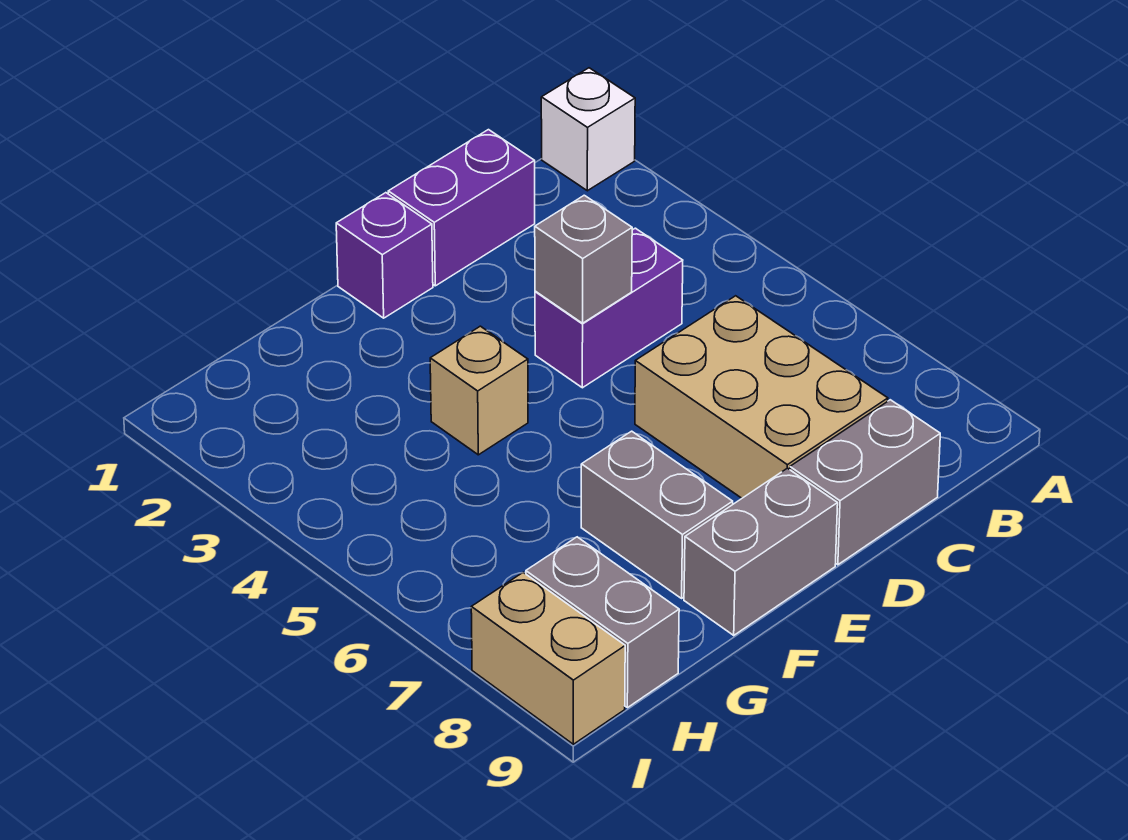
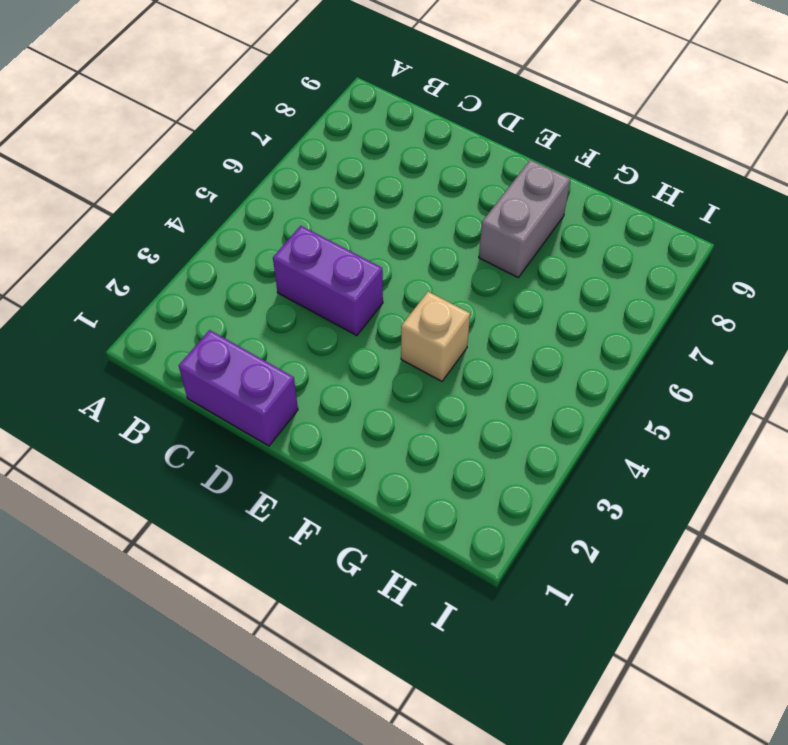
none -> white brick A1 level 1
none -> tan brick C6:D8 level 1
none -> grey brick C9:D9 level 1

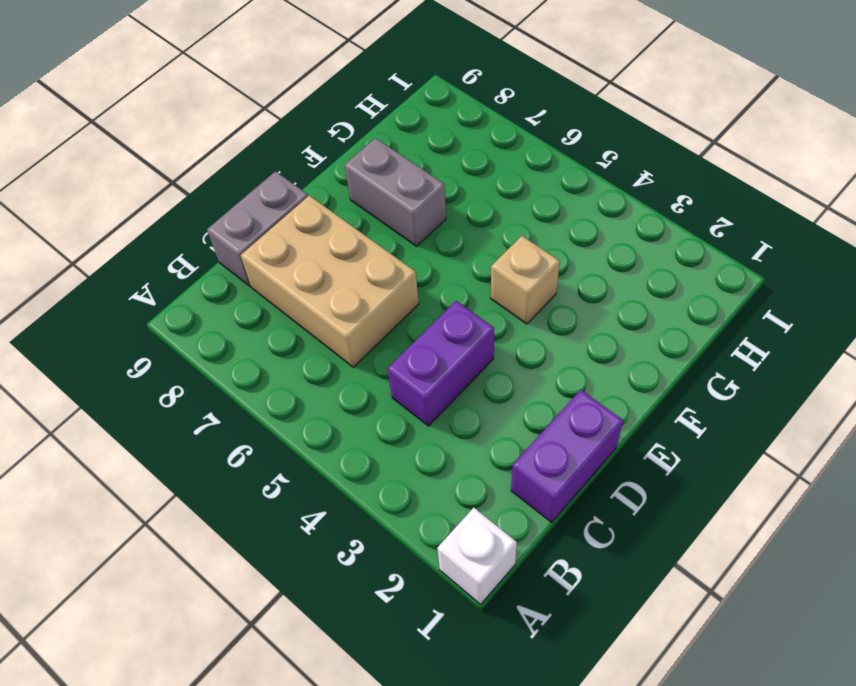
none -> purple brick E1 level 1
none -> grey brick E9:F9 level 1
none -> grey brick H8:H9 level 1

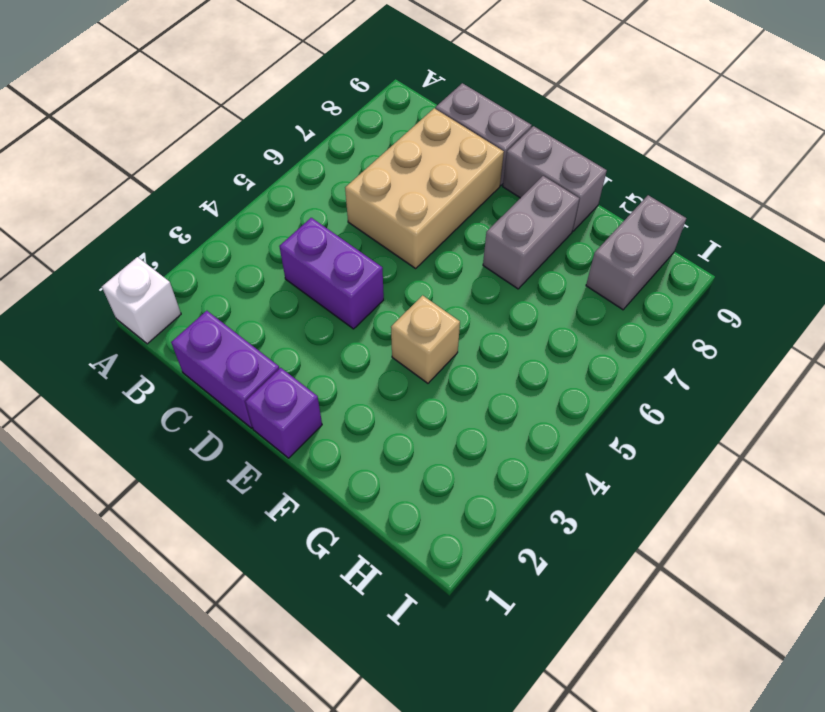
none -> tan brick I8:I9 level 1
none -> grey brick D4 level 2

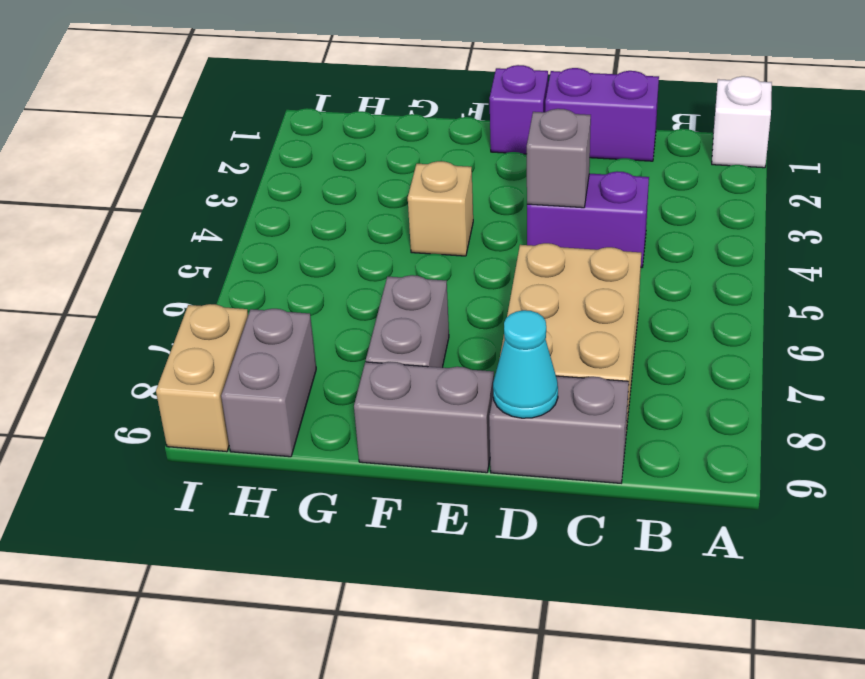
cyan cone D9 level 2 -> none

